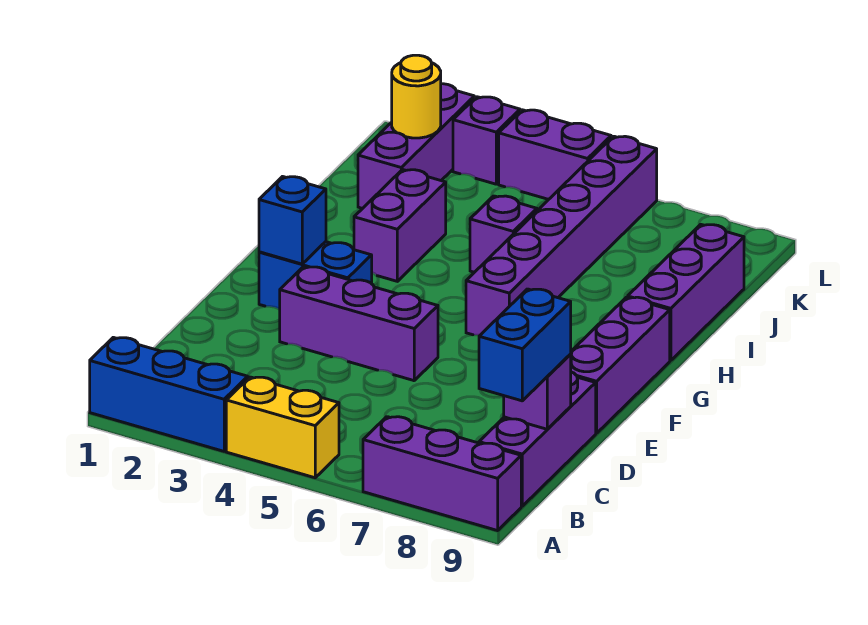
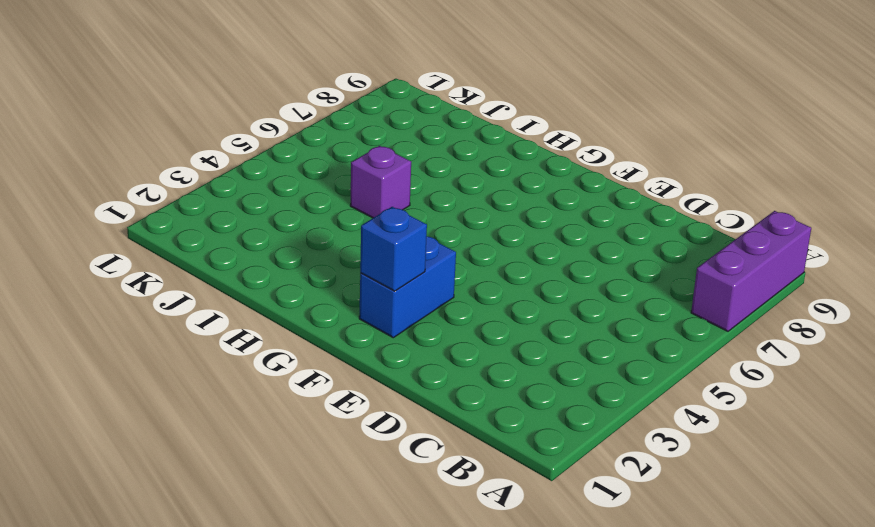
none -> blue brick A1:A3 level 1
none -> yellow brick A4:A5 level 1
none -> purple brick B9:D9 level 1

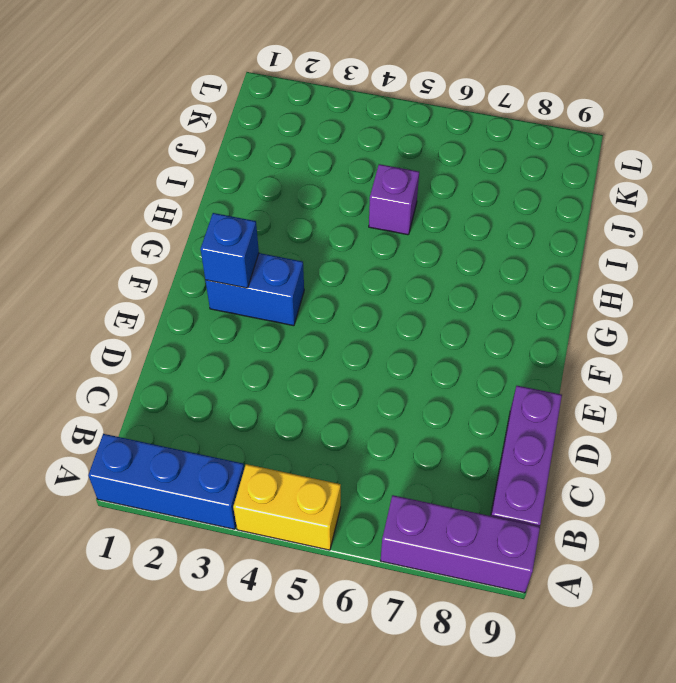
none -> purple brick E3:E5 level 1
none -> purple brick E9:G9 level 1
none -> purple brick G6:L6 level 1

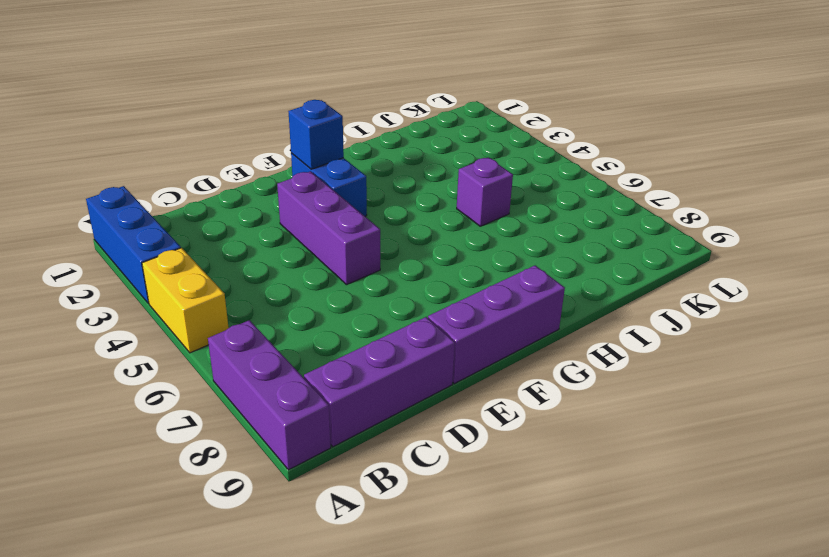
none -> purple brick G6:L6 level 1
none -> purple brick H3:I3 level 1
none -> purple brick H9:J9 level 1

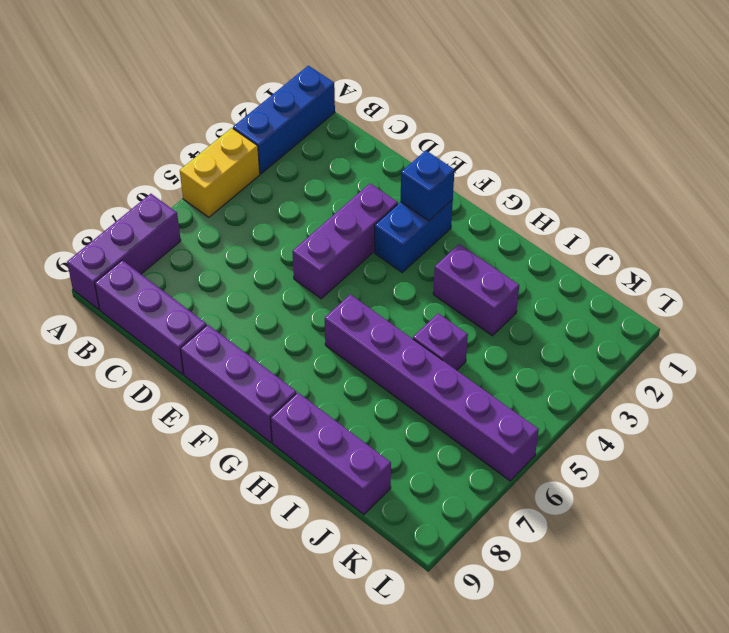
none -> purple brick J2:L2 level 1
none -> purple brick L3 level 1
none -> purple brick L4:L5 level 1

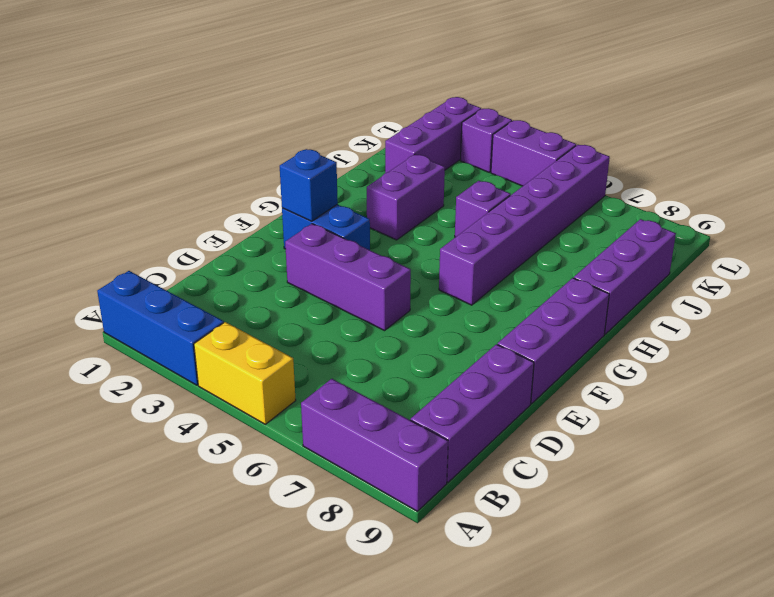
none -> purple brick C9 level 2
none -> yellow round brick K2 level 2
none -> blue brick B9:C9 level 3

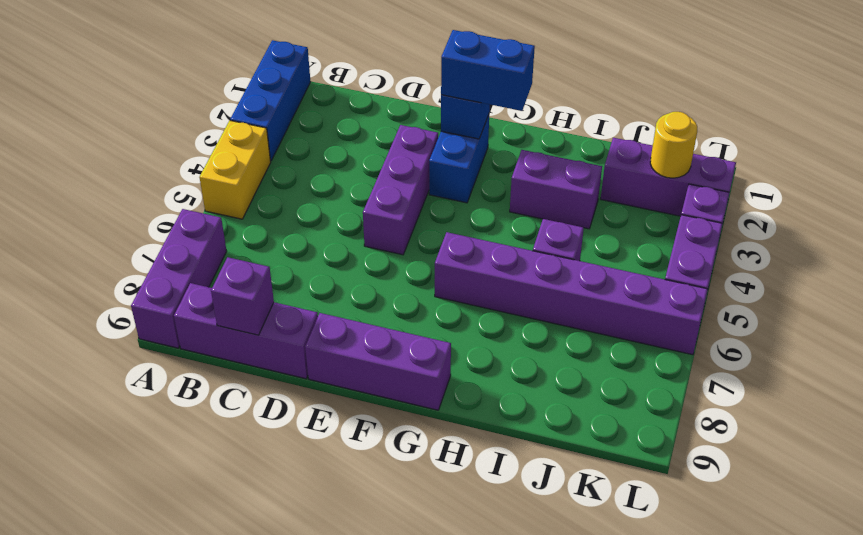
blue brick F2:G2 level 3 -> blue brick B9:C9 level 3
none -> purple brick H9:J9 level 1

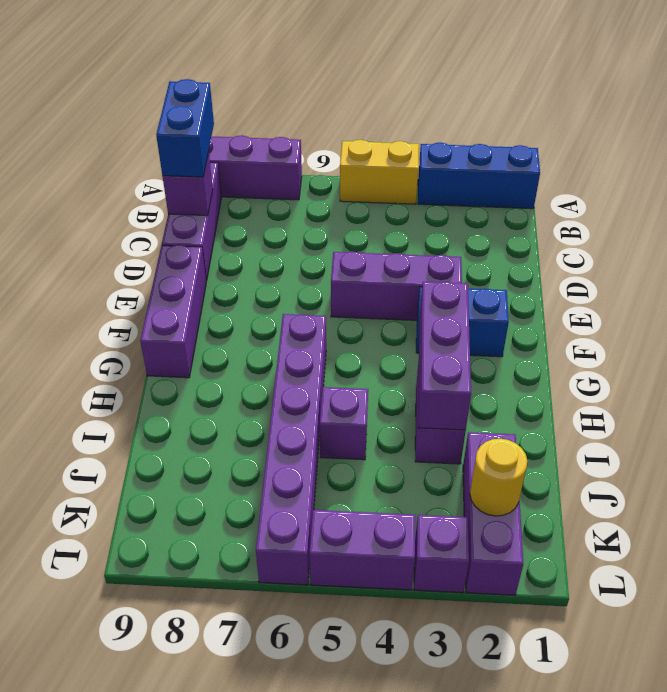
purple brick G3:I3 level 2 -> purple brick H9:J9 level 1
none -> blue brick F2 level 2

